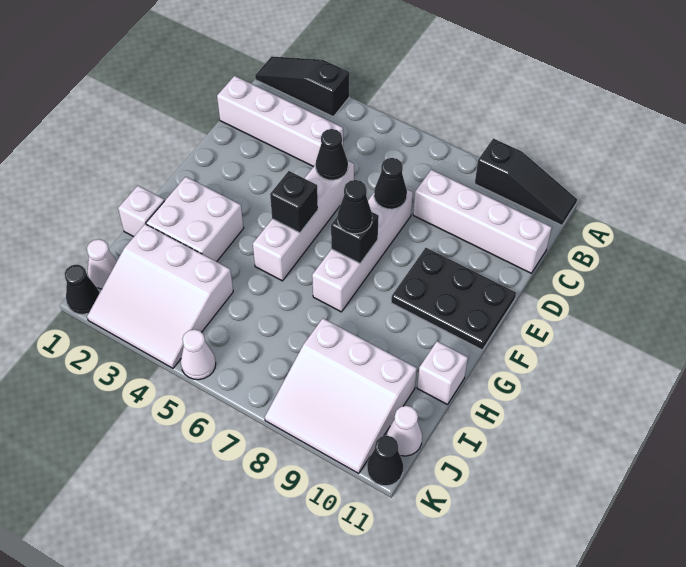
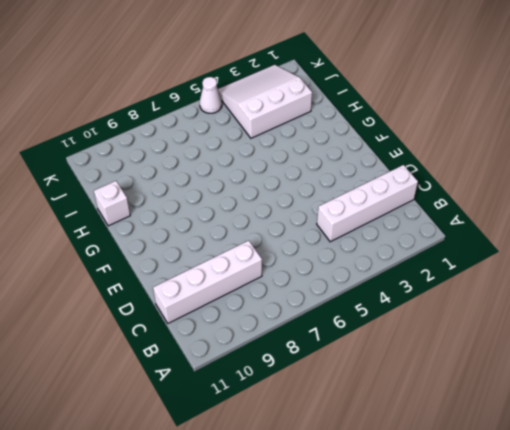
none -> black slope A1:A3 level 1 top 3
none -> black slope A9:A11 level 1 top 9
none -> white brick D5:G5 level 1

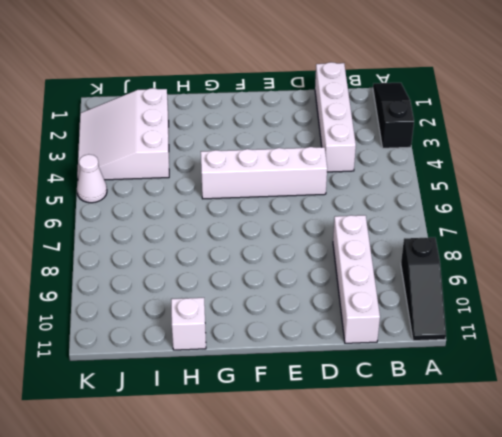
none -> white brick D7:G7 level 1
none -> black plate E9:F11 level 1
none -> white brick G2:H3 level 1

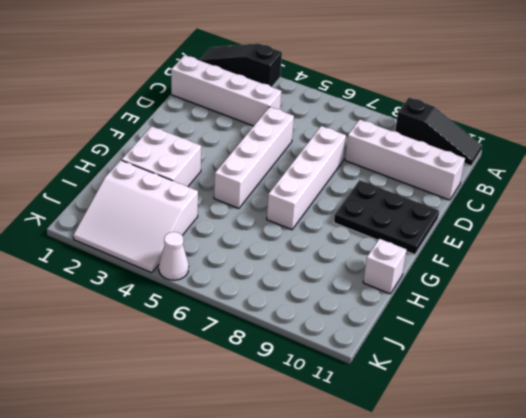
none -> white brick H1 level 1
none -> white slope I8:K10 level 1 top I
none -> white cone J1 level 1

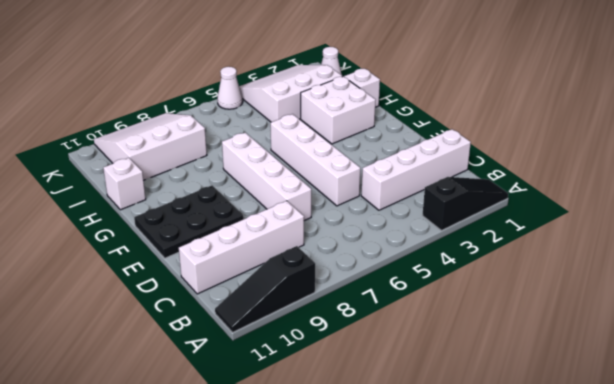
none -> white cone J11 level 1
none -> black cone K1 level 1
none -> black cone K11 level 1

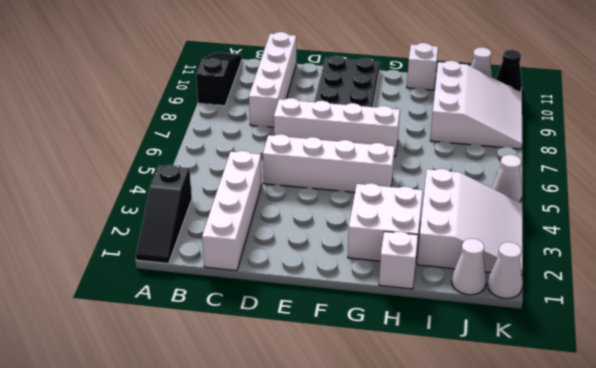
white cone K1 level 1 -> black cone K1 level 1
none -> black cone D5 level 2
none -> black cone D7 level 2
none -> black brick F5 level 2

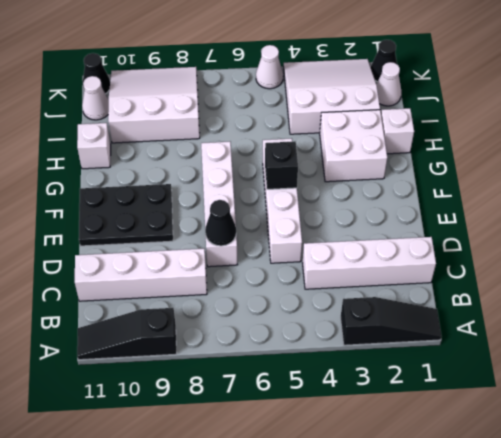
none -> black cone D5 level 2
none -> black brick F7 level 2
none -> black cone F7 level 3

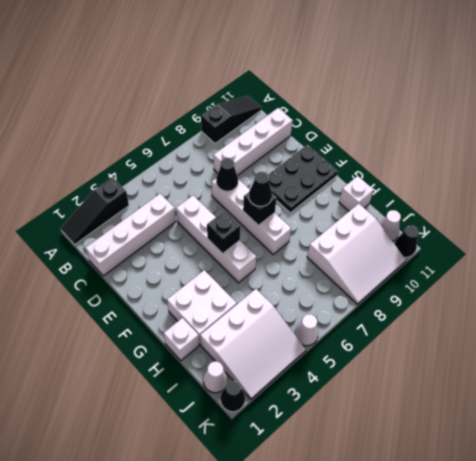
none -> black cone D5 level 2

